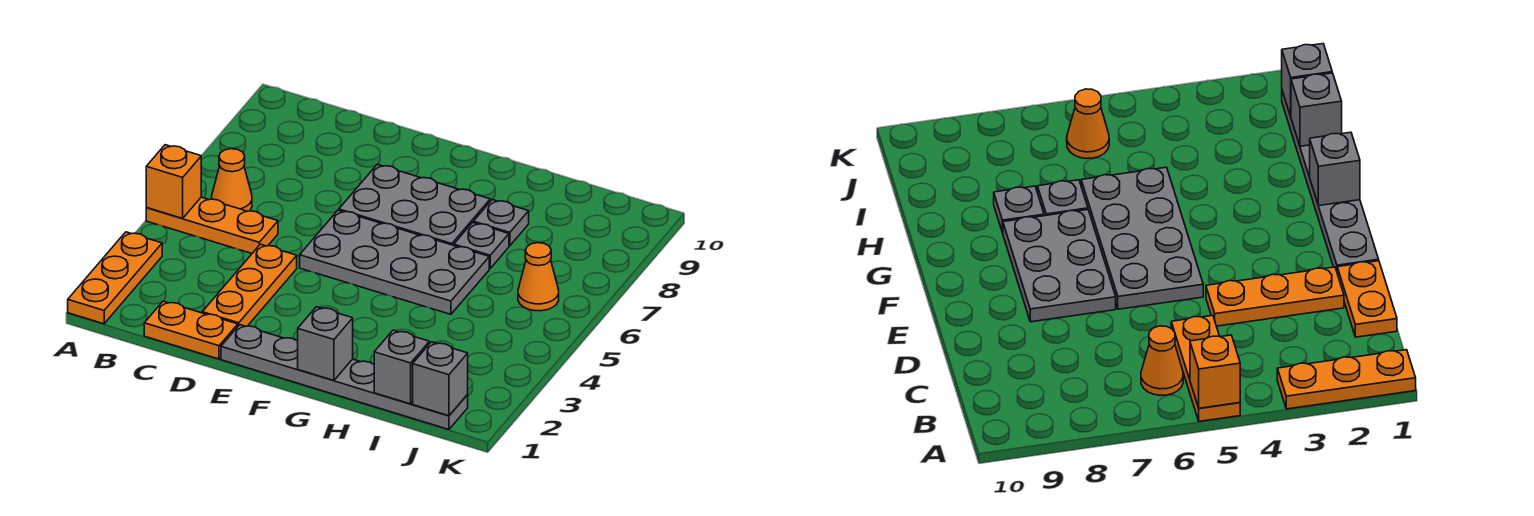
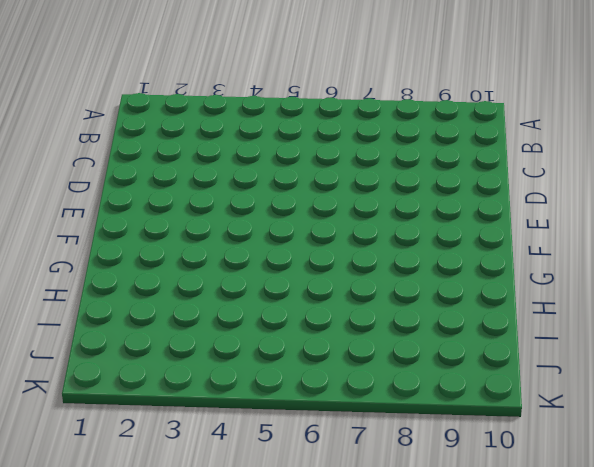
none -> orange plate A1:A3 level 1
none -> orange plate A5:C5 level 1
none -> orange cone B6 level 1

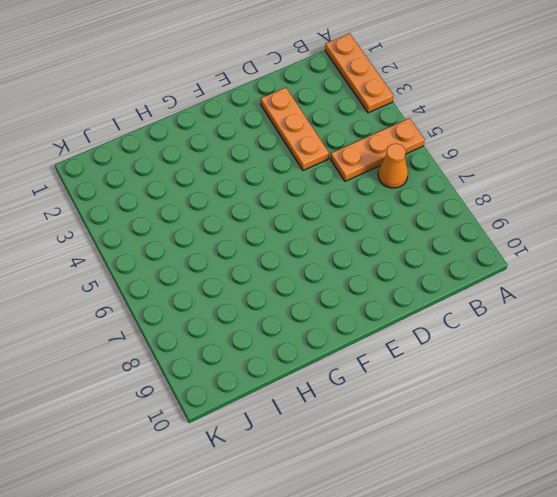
none -> orange plate C1:D1 level 1
none -> grey plate E1:J1 level 1
none -> grey plate E5:H6 level 1

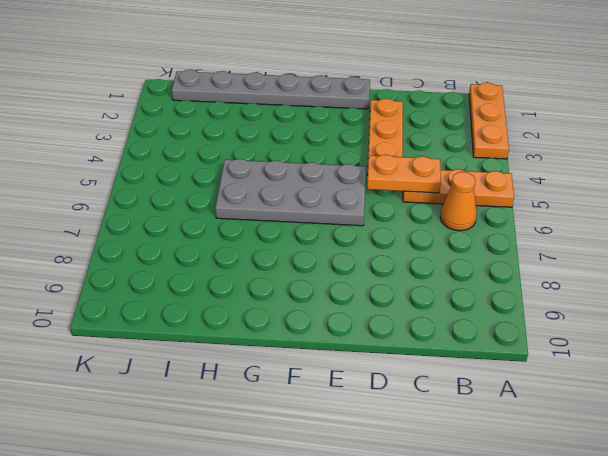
orange plate C5:D5 level 2 -> orange plate C1:D1 level 1
none -> grey plate E7:G8 level 1
none -> grey plate H7 level 1
none -> grey plate H8 level 1

